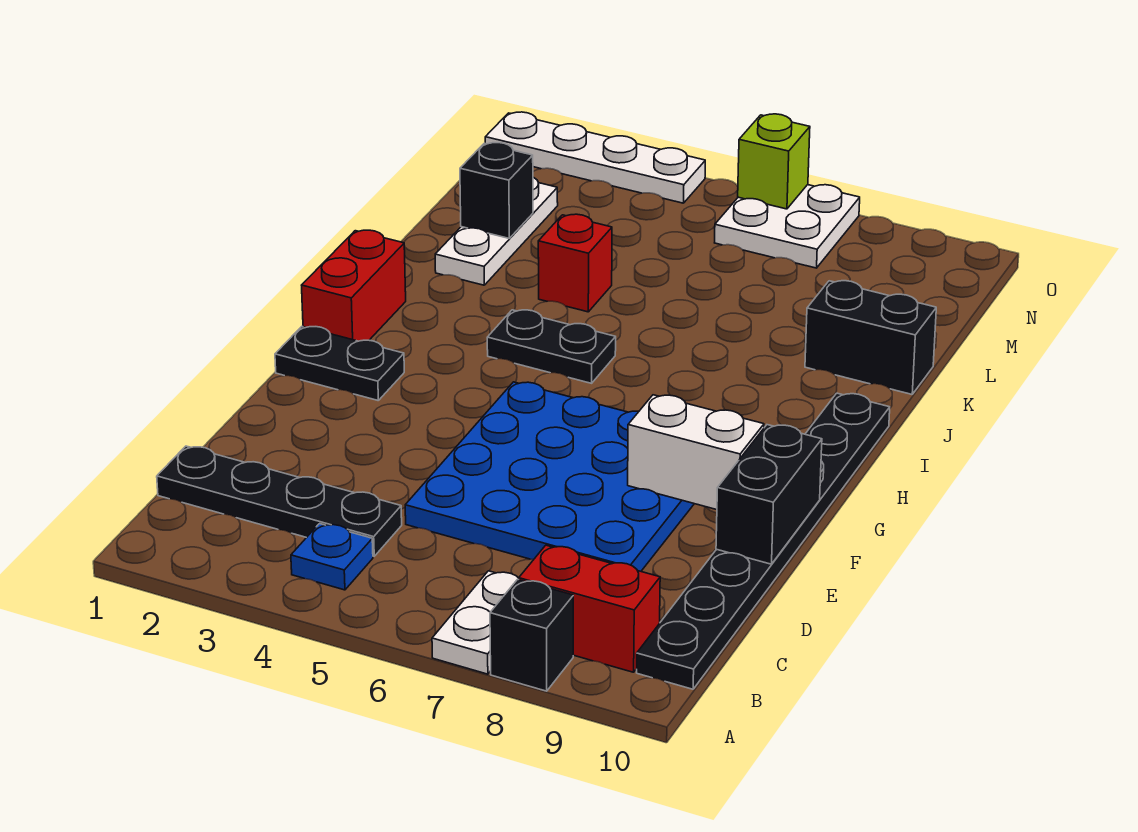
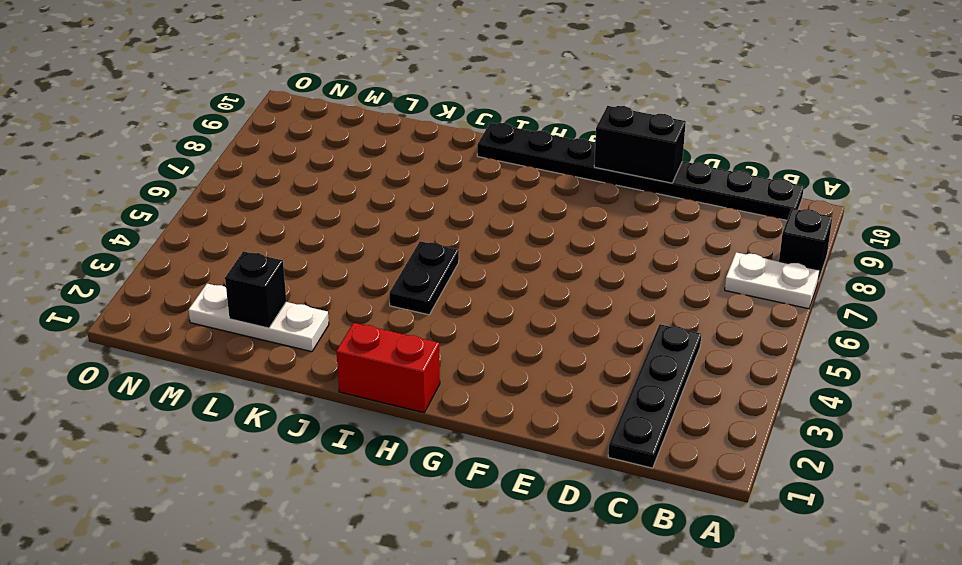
none -> blue plate B4 level 1
none -> red brick B8:B9 level 1
none -> blue plate D5:G8 level 1

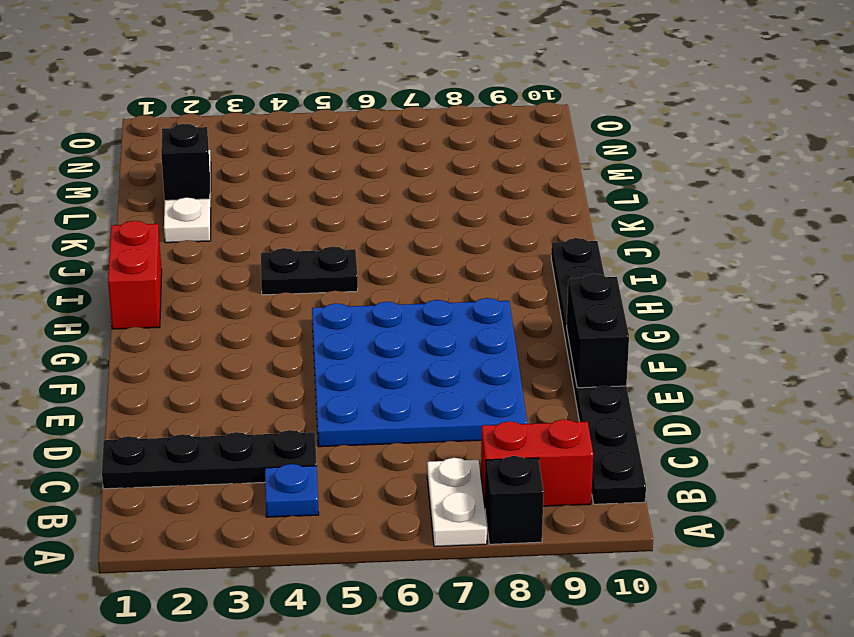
none -> black plate G1:G2 level 1
none -> red brick K4 level 1
none -> black brick K9:K10 level 1

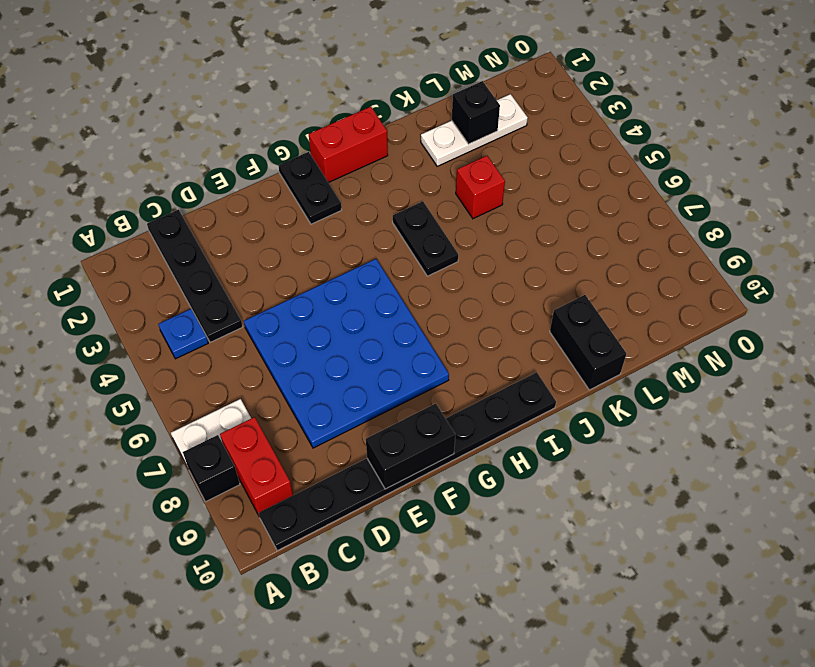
none -> white plate N6:O7 level 1
none -> white plate O1:O4 level 1
none -> white brick F8:F9 level 2

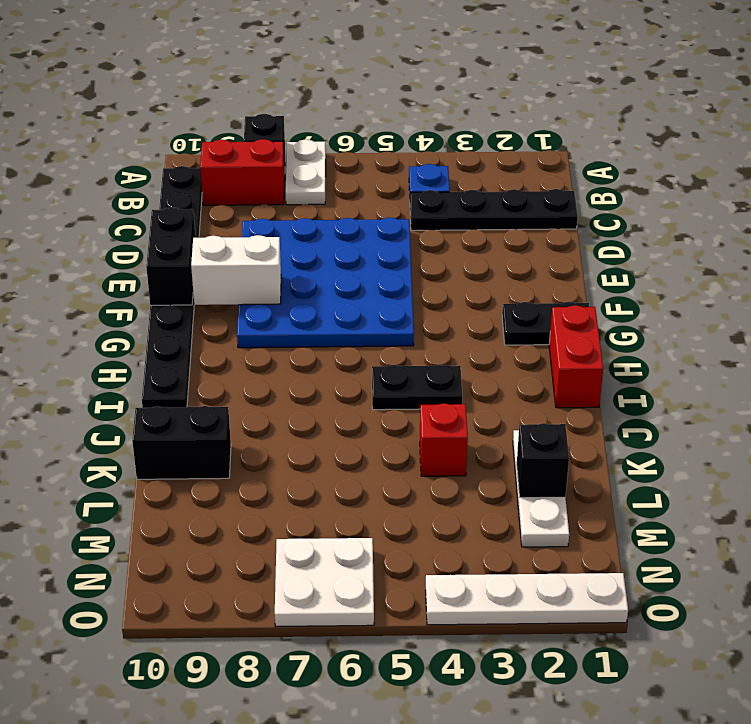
none -> lime brick O6 level 2

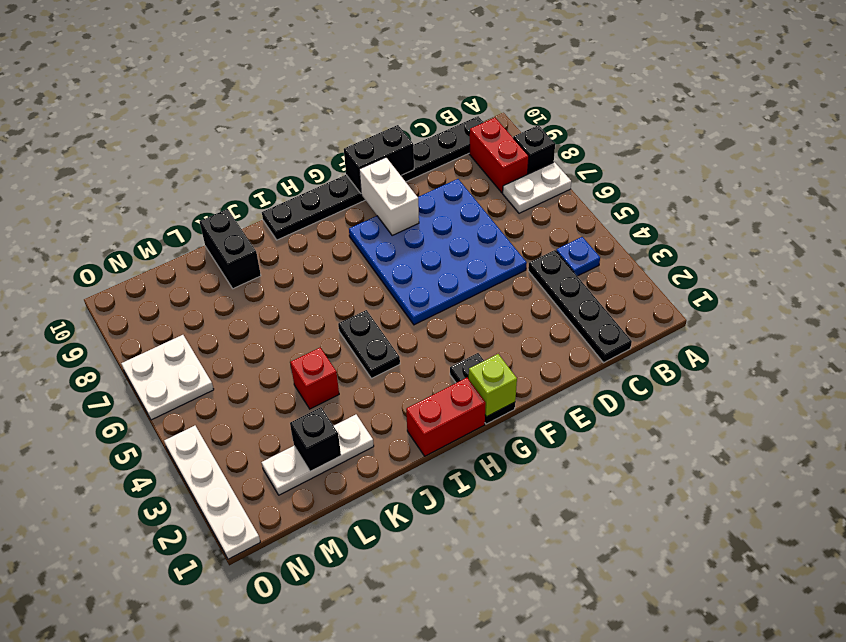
lime brick G1 level 2 -> lime brick O6 level 2

